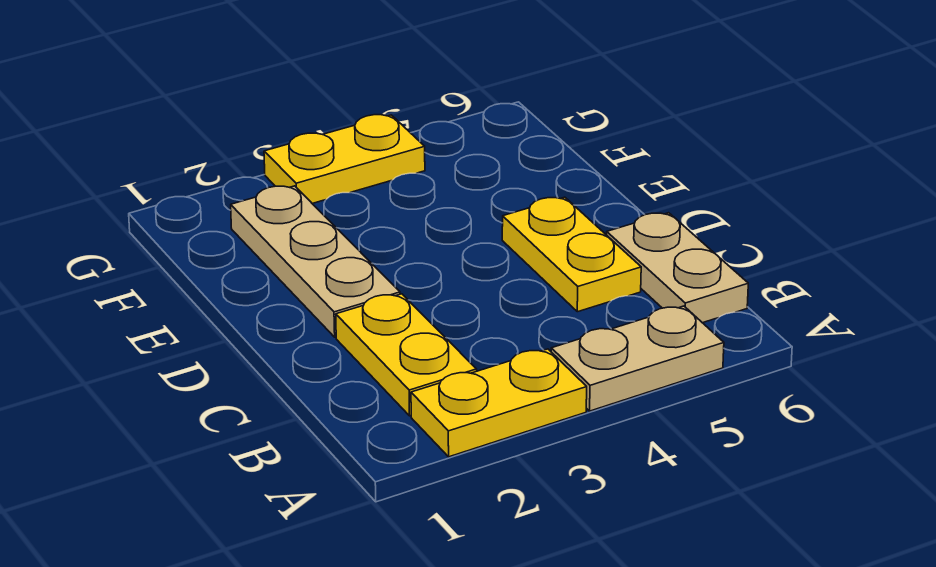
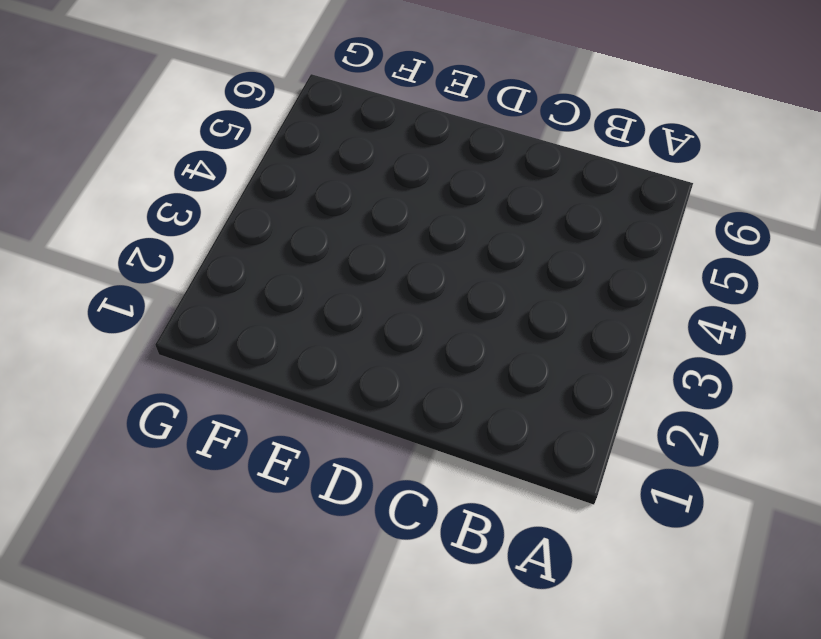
none -> yellow plate A2:A3 level 1
none -> tan plate A4:A5 level 1

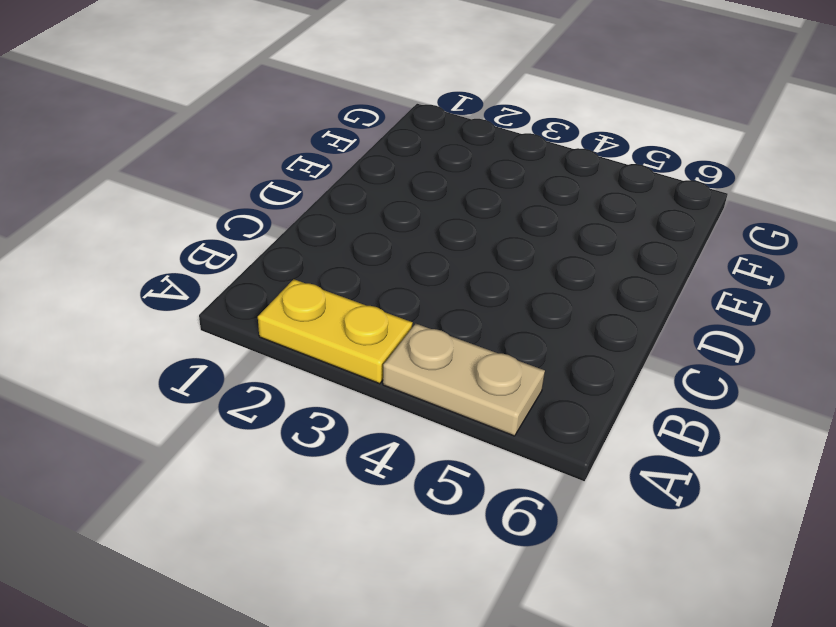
none -> yellow plate B2:C2 level 1
none -> tan plate B6:C6 level 1

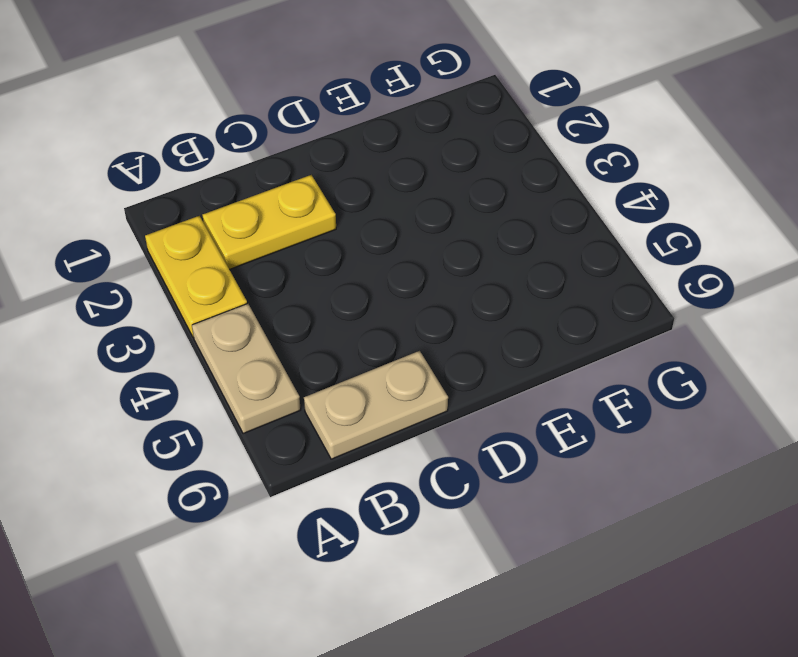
none -> yellow plate C5:D5 level 1
none -> tan plate D2:F2 level 1

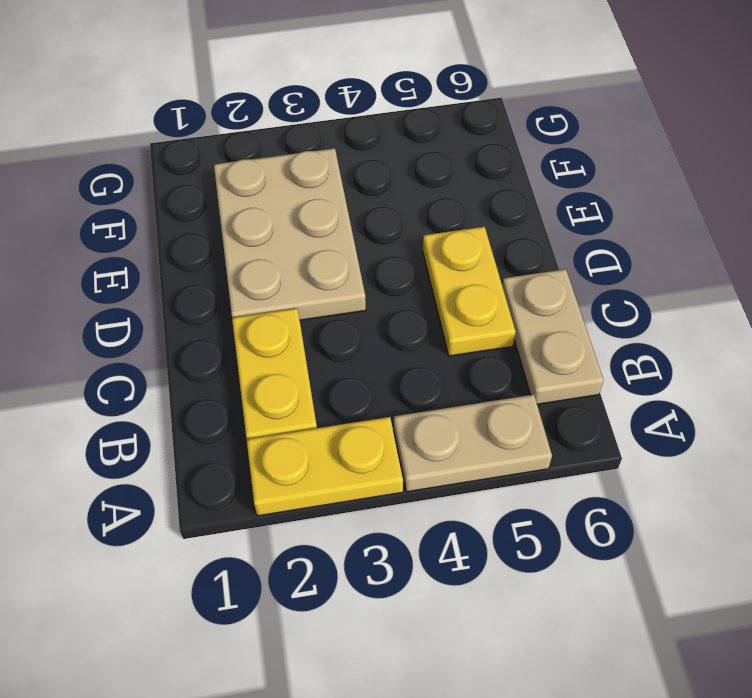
tan plate D2:F3 level 1 -> tan plate D2:F2 level 1
none -> yellow plate G3:G4 level 1

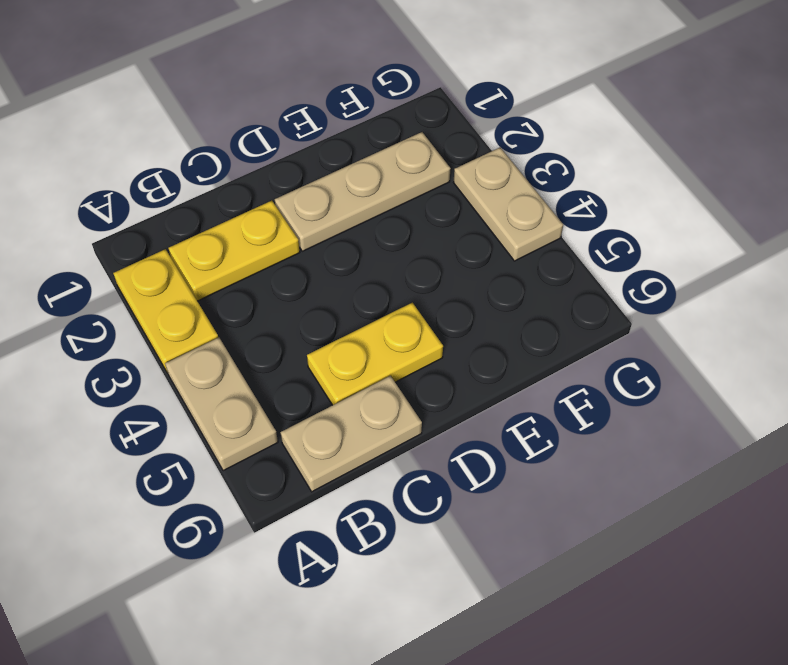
tan plate G3:G4 level 1 -> yellow plate G3:G4 level 1

